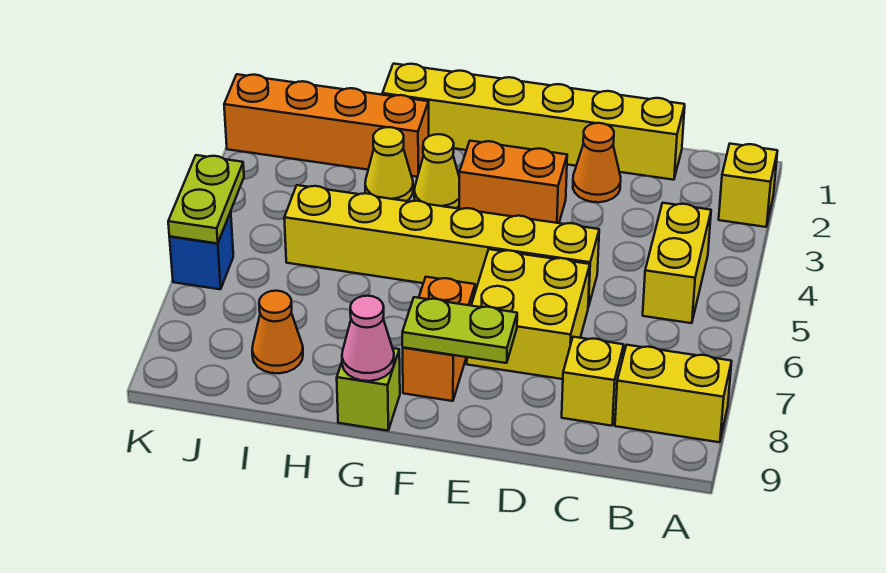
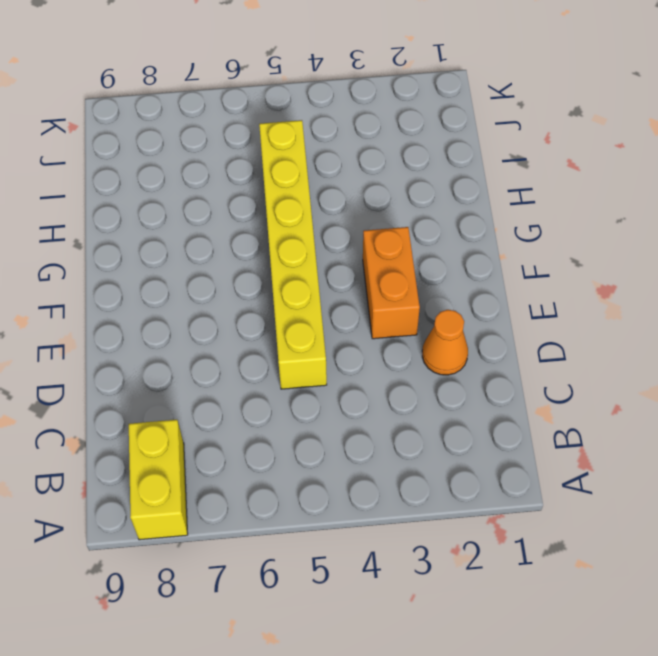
none -> yellow brick A2 level 1
none -> yellow brick B4:B5 level 1
none -> yellow brick C1:H1 level 1

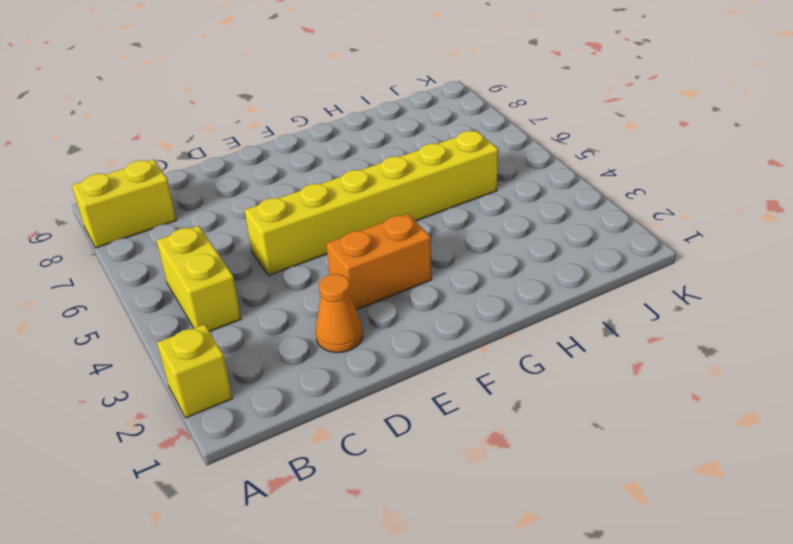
none -> yellow brick C1:H1 level 1
none -> yellow brick C8 level 1
none -> yellow brick D6:E7 level 1

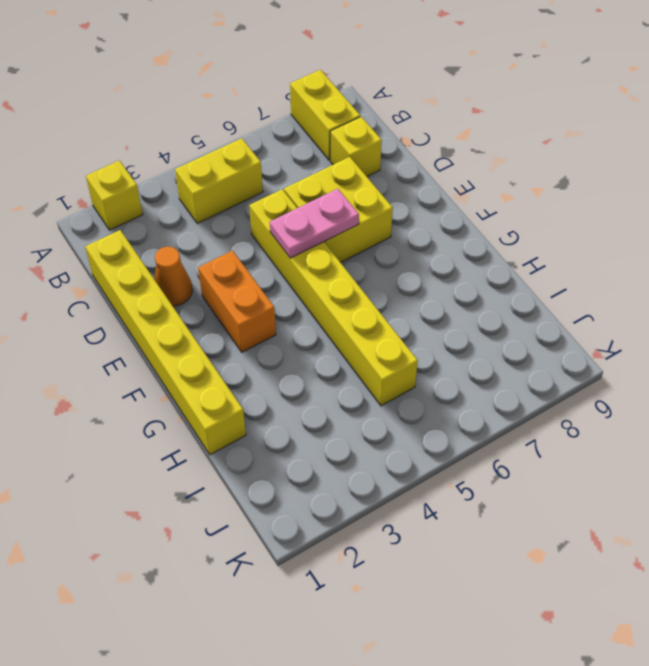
pink plate E5:E6 level 2 -> none
none -> orange brick F7:F8 level 1
none -> yellow cone G3 level 1
none -> lime brick G9 level 1

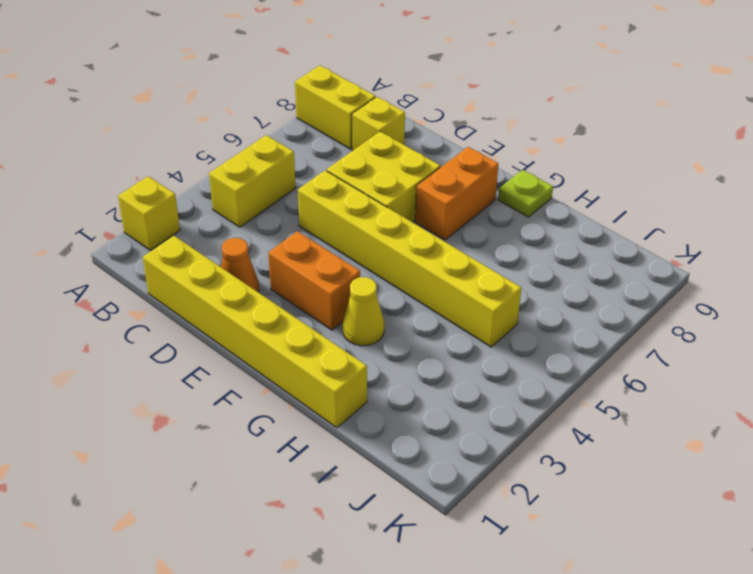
lime plate G9 level 1 -> lime brick G9 level 1
none -> orange brick H2:K2 level 1
none -> yellow cone H3 level 1
none -> orange cone I8 level 1

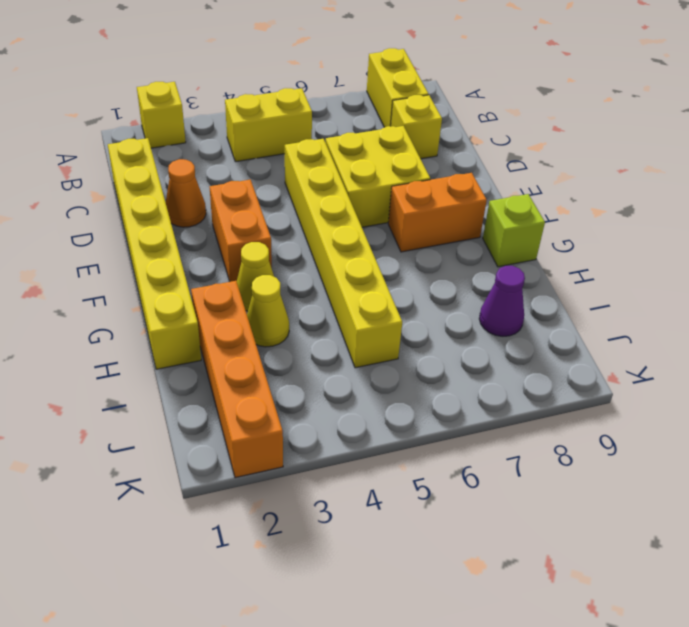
purple cone I8 level 1 -> orange cone I8 level 1
none -> blue brick K6 level 1
none -> lime plate E8:F8 level 2
none -> pink cone G9 level 2

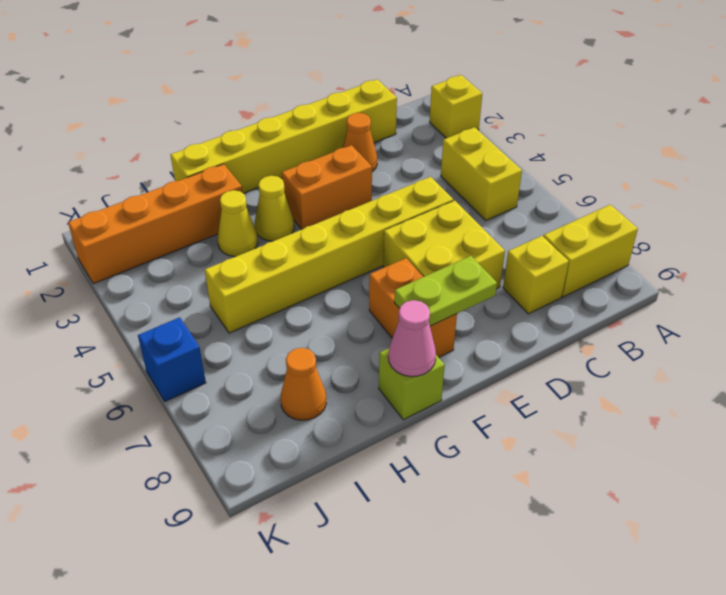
none -> lime plate K5:K6 level 2

